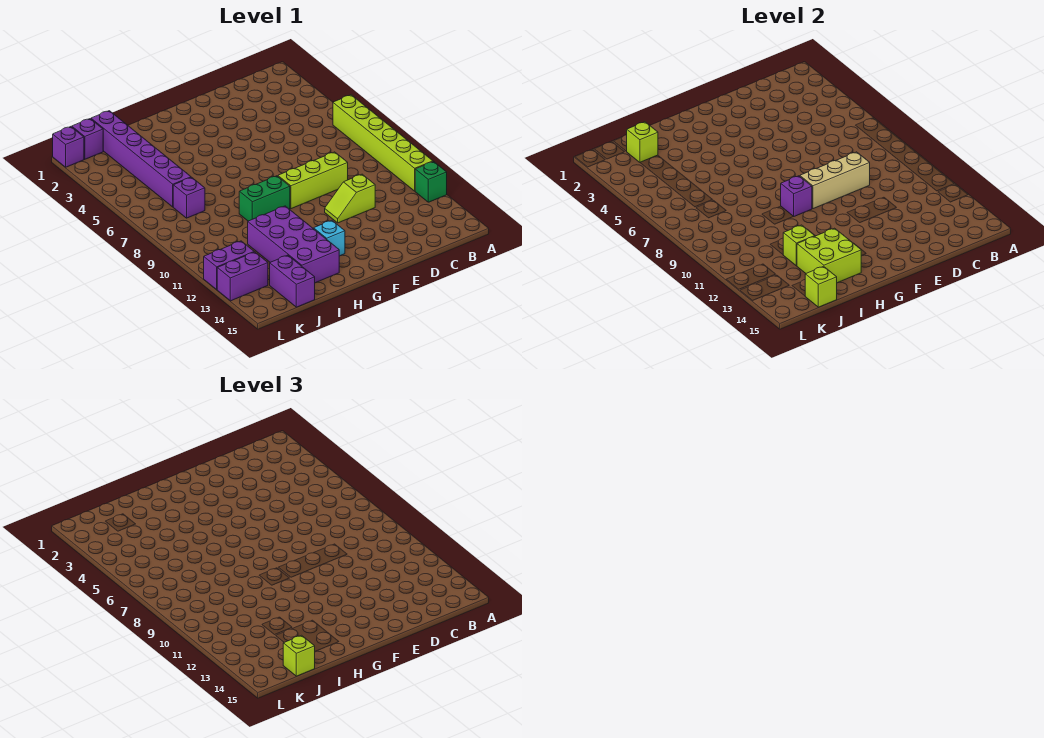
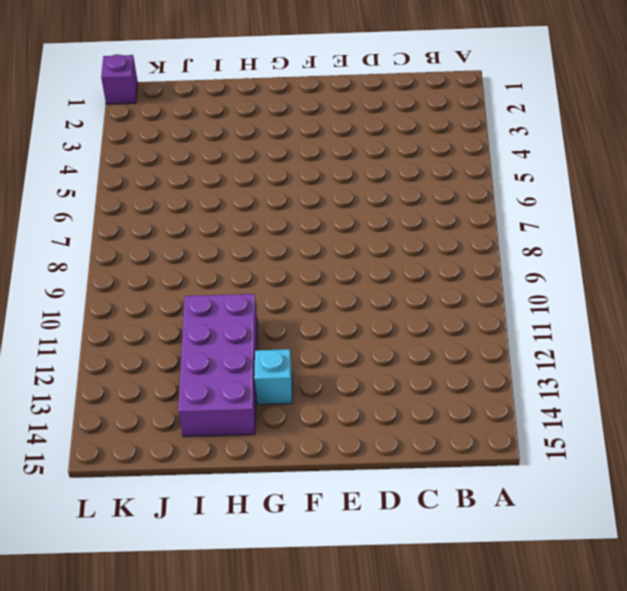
none -> lime brick A6:A11 level 1
none -> green brick A12 level 1
none -> lime brick D9:F9 level 1

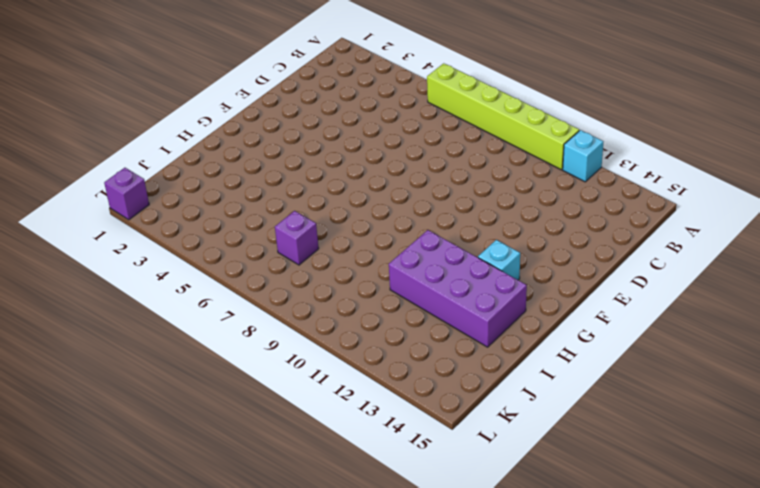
cyan brick A12 level 1 -> green brick A12 level 1
none -> lime brick D9:F9 level 1
none -> lime slope D11:E11 level 1 top D
none -> green brick G9:H9 level 1

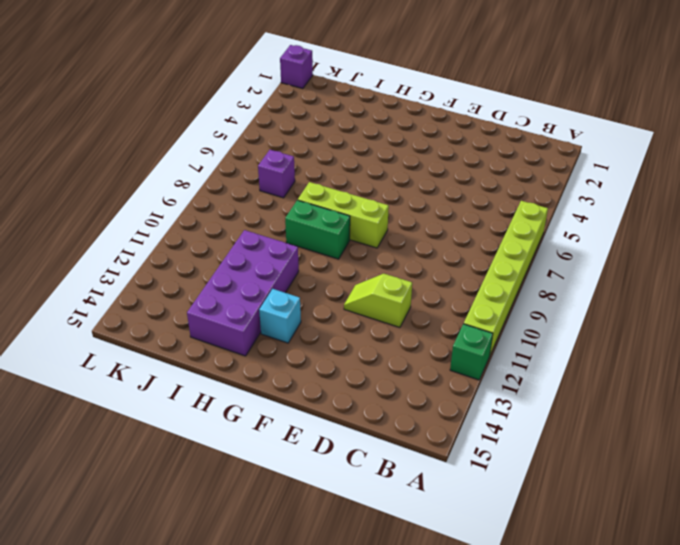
lime brick F8:H8 level 1 -> lime brick D9:F9 level 1
none -> purple brick J1:J6 level 1
none -> purple brick J14:J15 level 1
none -> purple brick K1 level 1

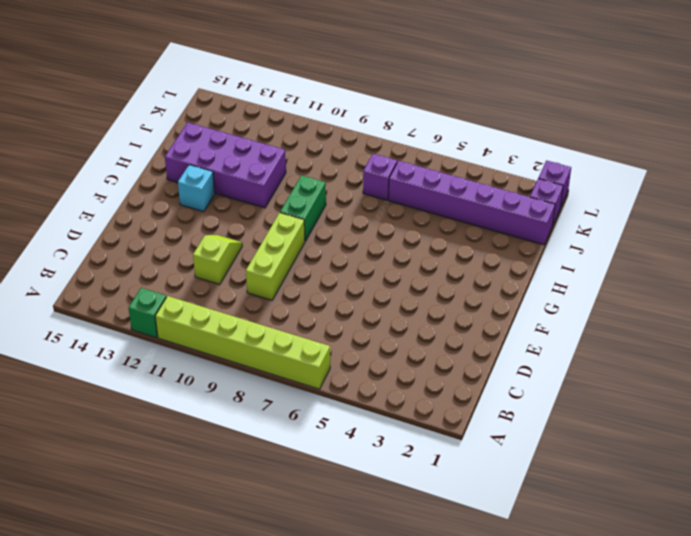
none -> purple brick J14:J15 level 1
none -> purple brick K12:L12 level 1
none -> purple brick K13:L13 level 1

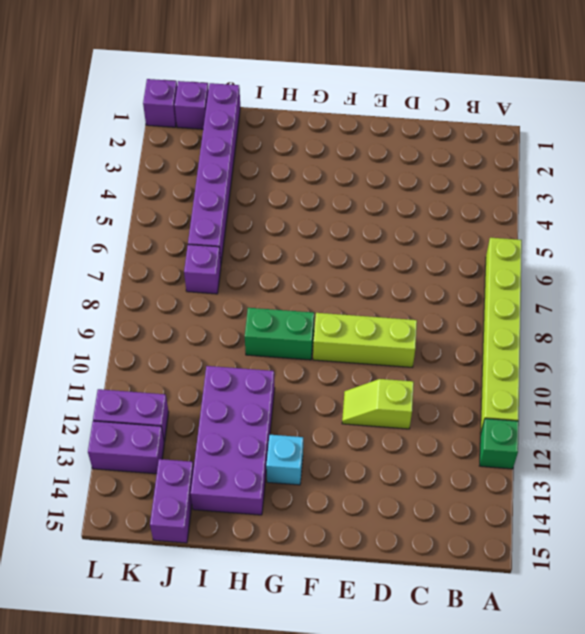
none -> tan brick D9:F9 level 2
none -> purple brick G9 level 2
none -> lime brick H13:I14 level 2

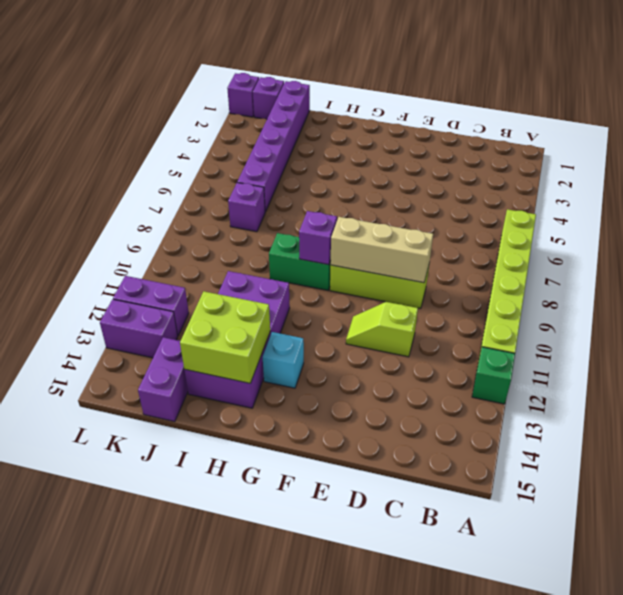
none -> lime brick I12 level 2
none -> lime brick J2 level 2
none -> lime brick J15 level 2

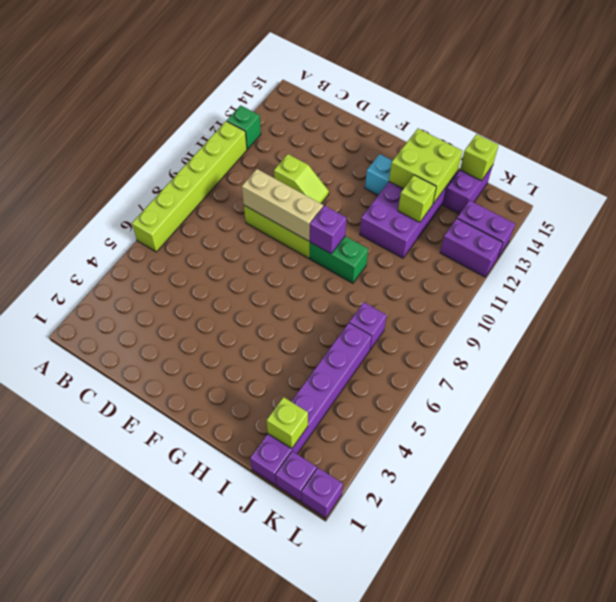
none -> lime brick J15 level 3

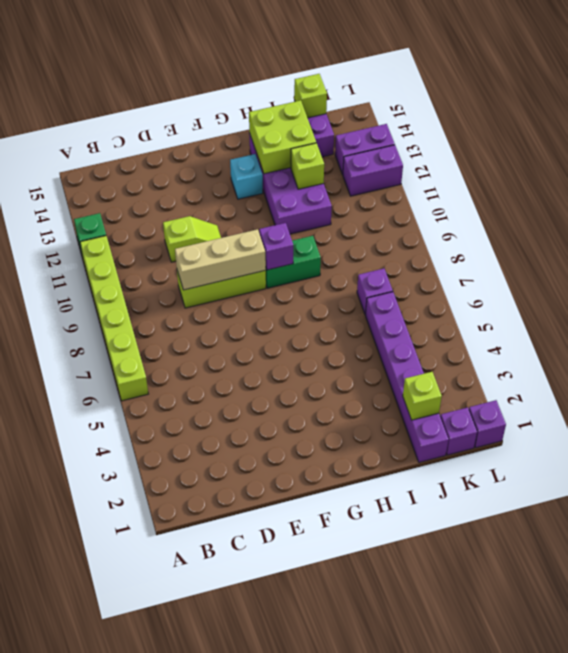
none -> lime brick J15 level 3

